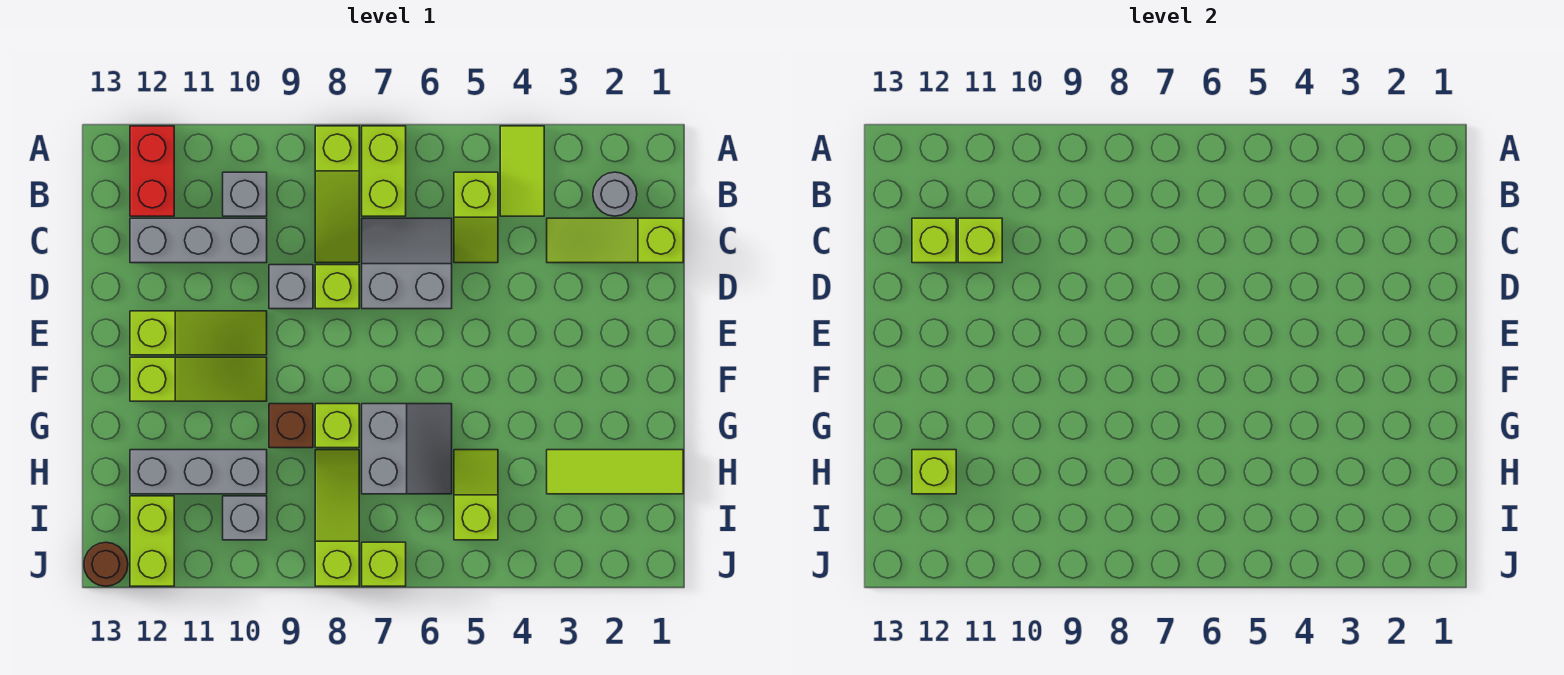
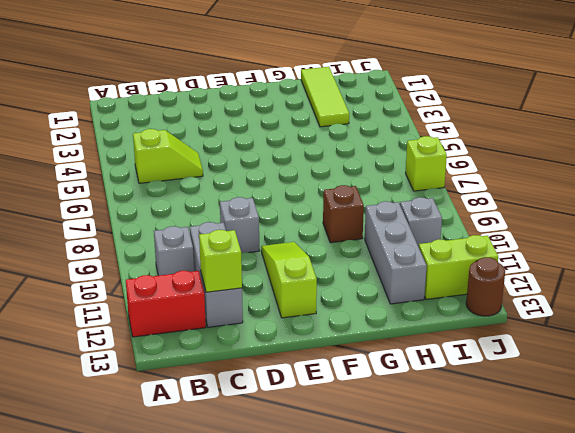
none -> lime tile A4:B4 level 1
none -> lime brick A7:B7 level 1
none -> lime slope A8:C8 level 1 top A

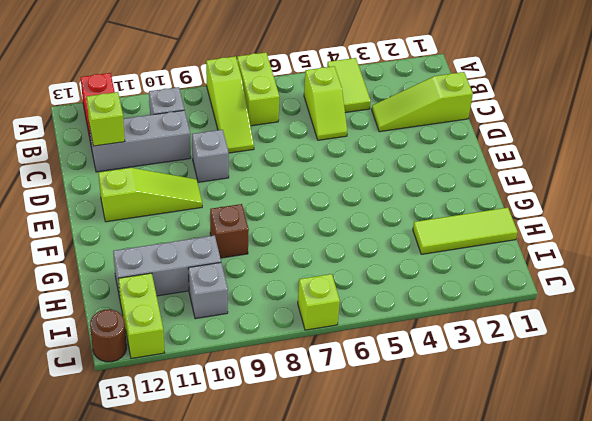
none -> grey round brick B2 level 1
none -> grey slope C6:D7 level 1 top D
none -> lime brick D8 level 1

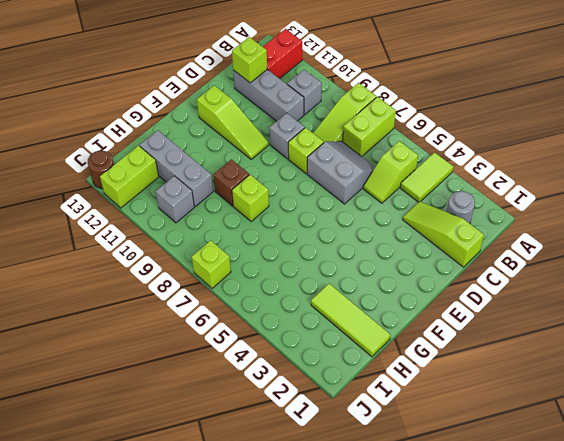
none -> lime slope F10:F12 level 1 top 12
none -> grey slope G6:H7 level 1 top 7
none -> lime slope H5:I5 level 1 top I

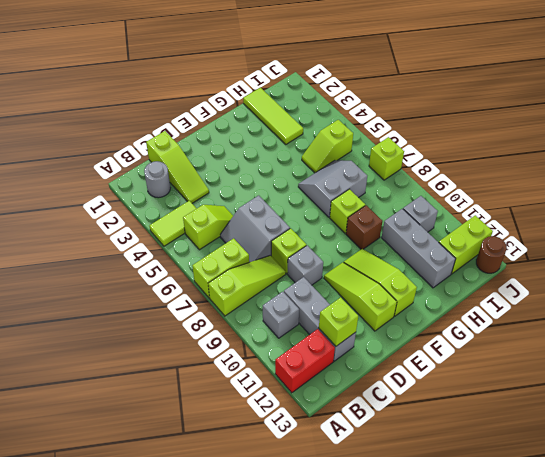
none -> lime slope H8:J8 level 1 top J
none -> lime brick C11 level 2
none -> lime brick H12 level 2

